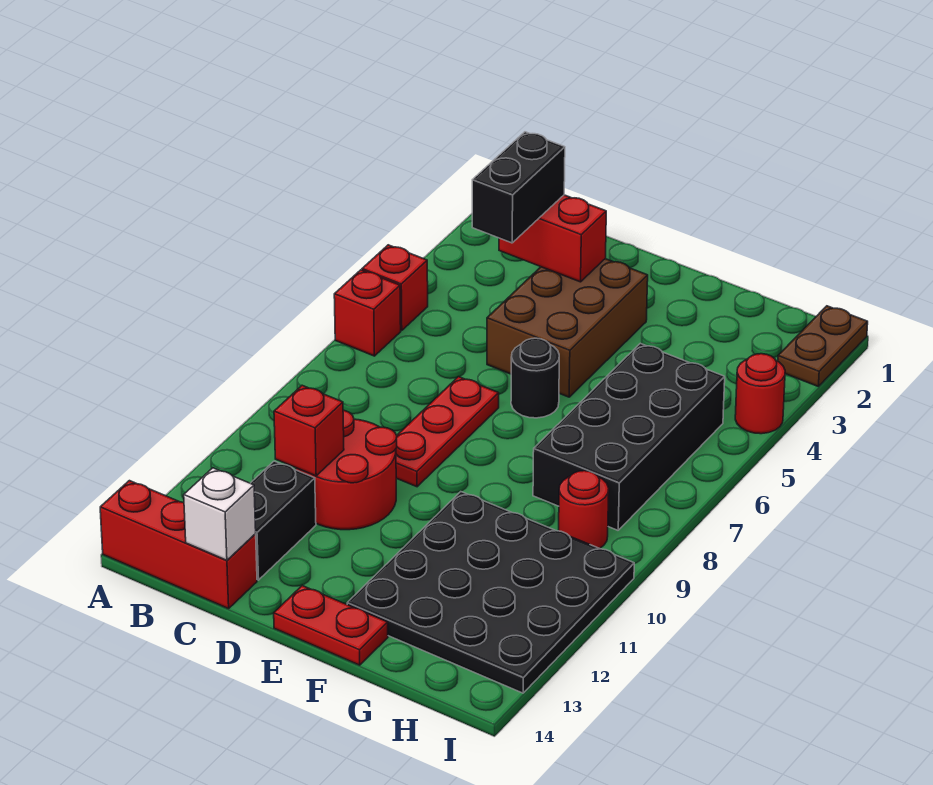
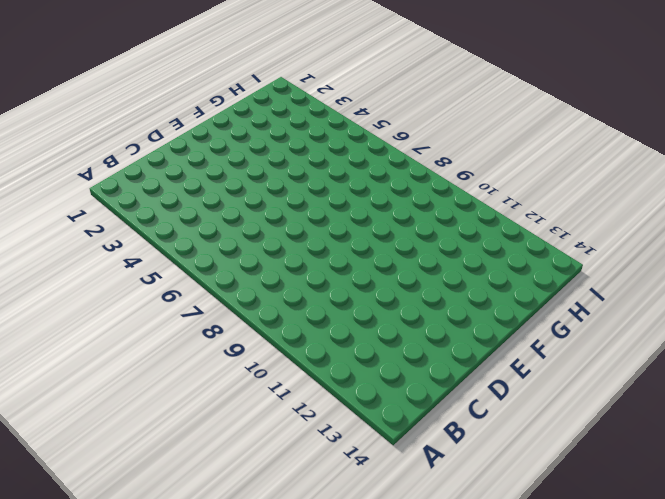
none -> red brick A5 level 1
none -> red brick A6 level 1
none -> red brick A14:C14 level 1

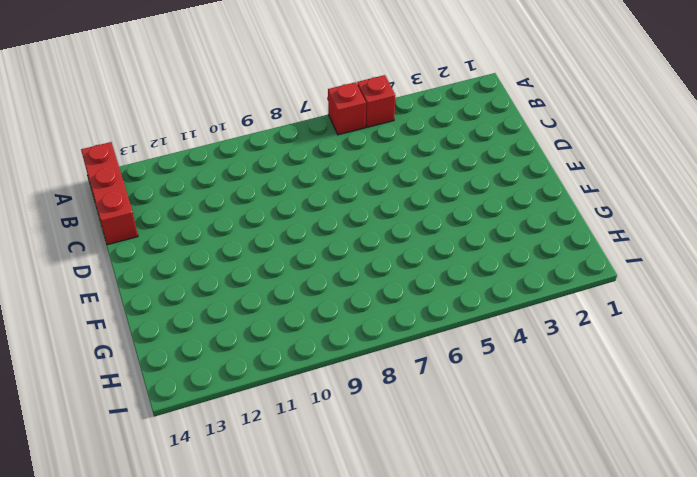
none -> red round brick C10:D11 level 1
none -> black brick C12:C13 level 1
none -> brown brick D3:E5 level 1

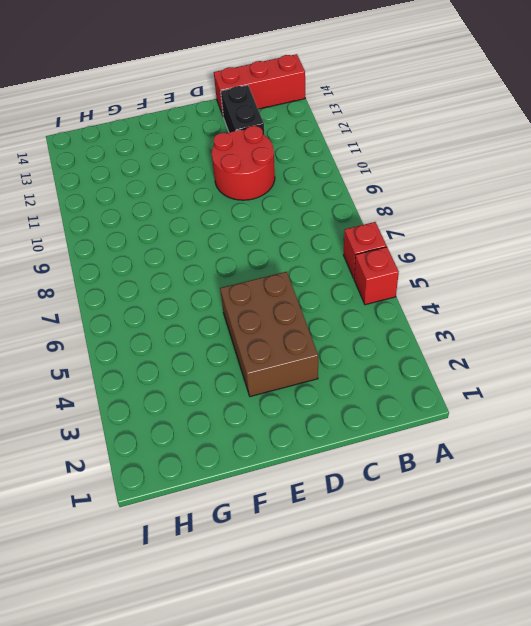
none -> red plate D7:D9 level 1
none -> black round brick E6 level 1
none -> red plate E14:F14 level 1

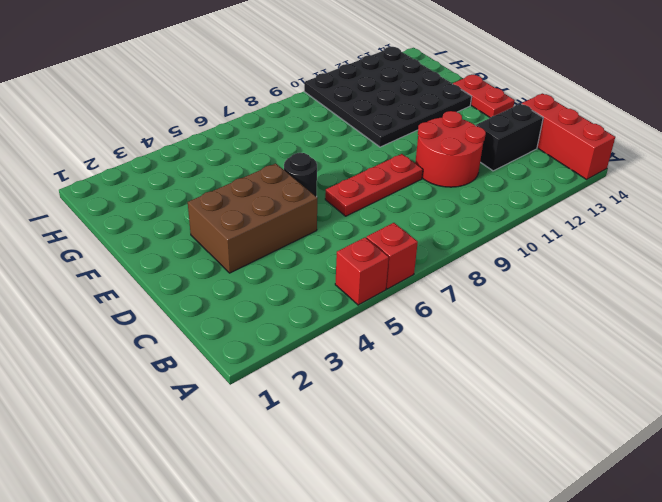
none -> black brick G5:H8 level 1
none -> red round brick H9 level 1
none -> brown plate I1:I2 level 1

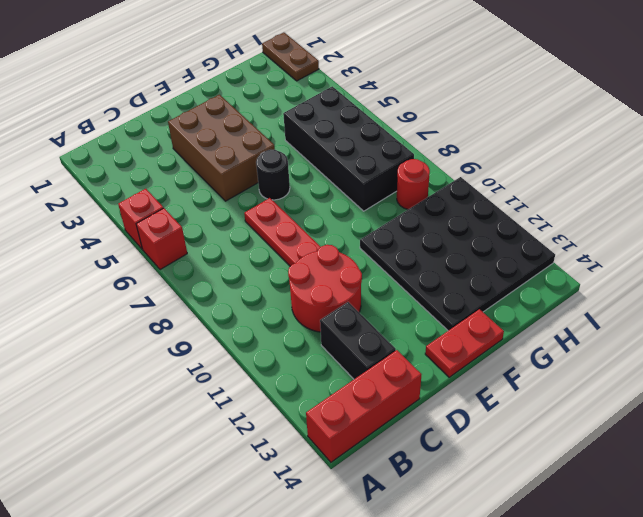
none -> red round brick I4 level 1
none -> red brick C3:D3 level 2
none -> red brick C11 level 2

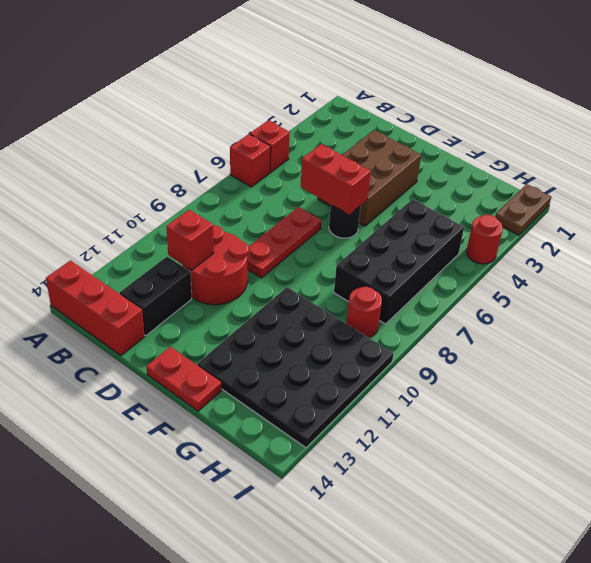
red brick D6:E6 level 2 -> red brick C3:D3 level 2
none -> white brick C14 level 2
none -> black brick C3:C4 level 3

